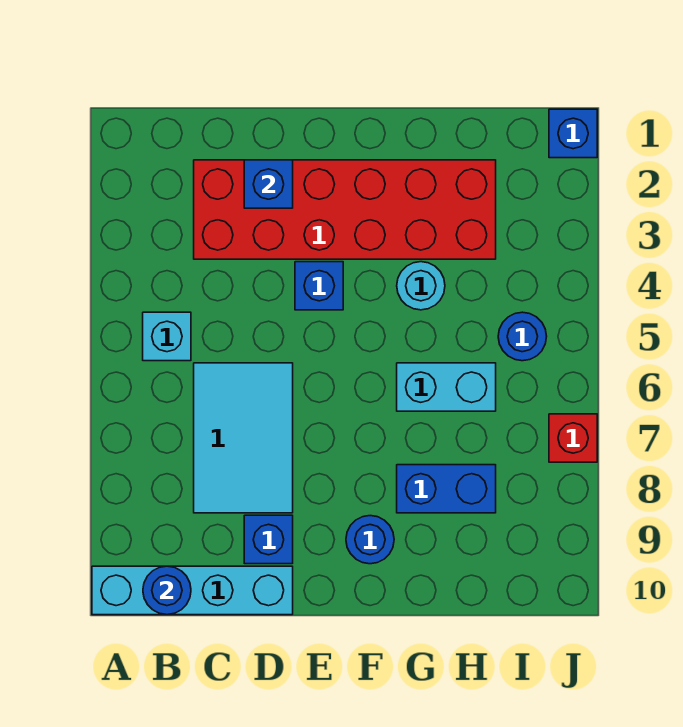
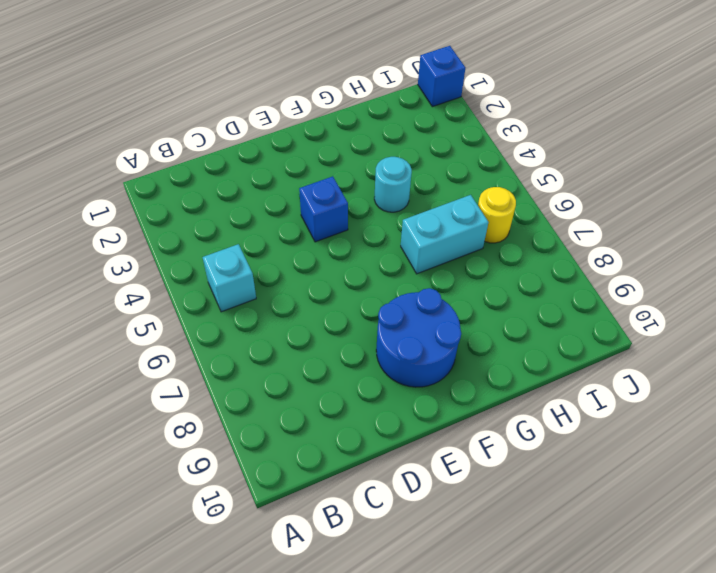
blue round brick E8:F9 level 1 -> blue round brick F9 level 1
yellow round brick I6 level 1 -> none
none -> cyan brick A10:D10 level 1
none -> red brick C2:H3 level 1
none -> cyan tile C6:D8 level 1

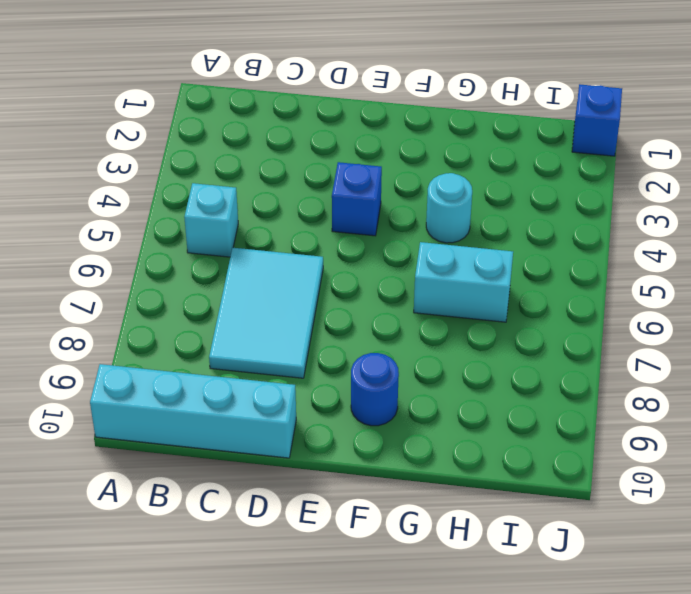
none -> red brick C2:H3 level 1
none -> blue brick D9 level 1
none -> blue brick G8:H8 level 1

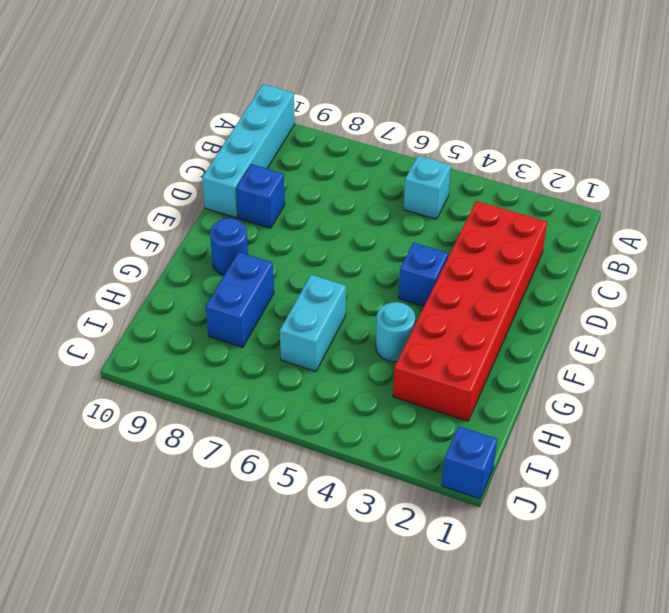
none -> cyan tile C6:D8 level 1
none -> blue round brick I5 level 1
none -> red brick J7 level 1

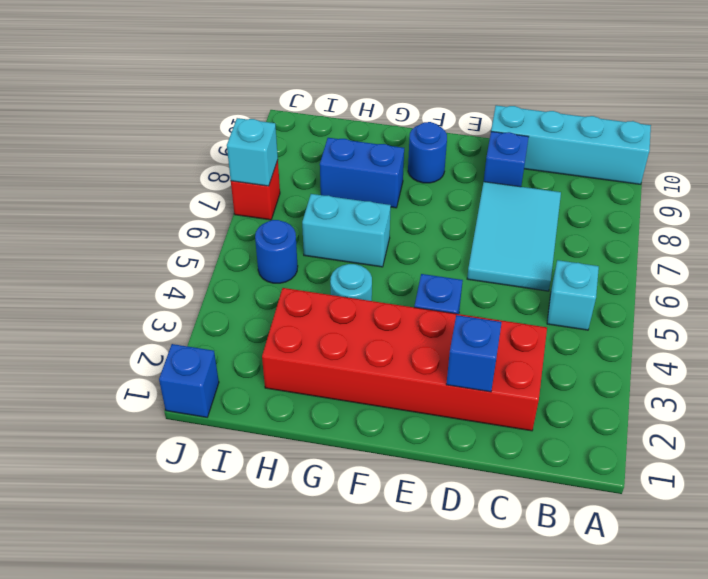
cyan brick J7 level 2 -> none
none -> blue round brick B10 level 2

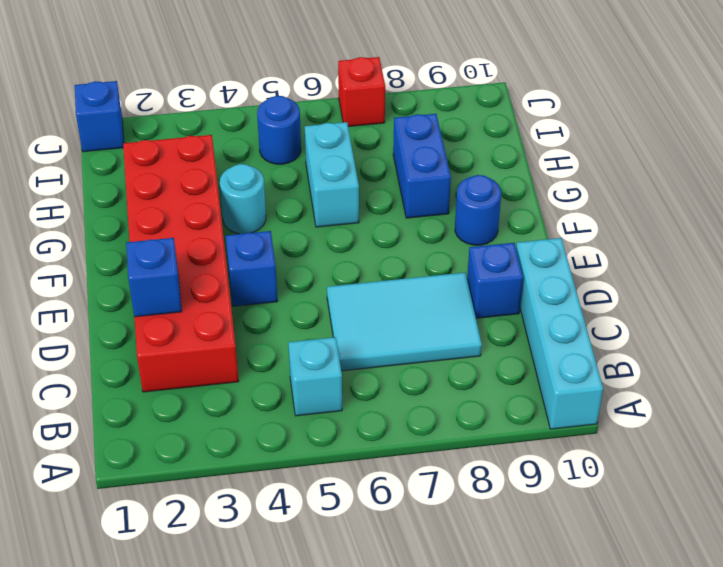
none -> blue round brick B10 level 2

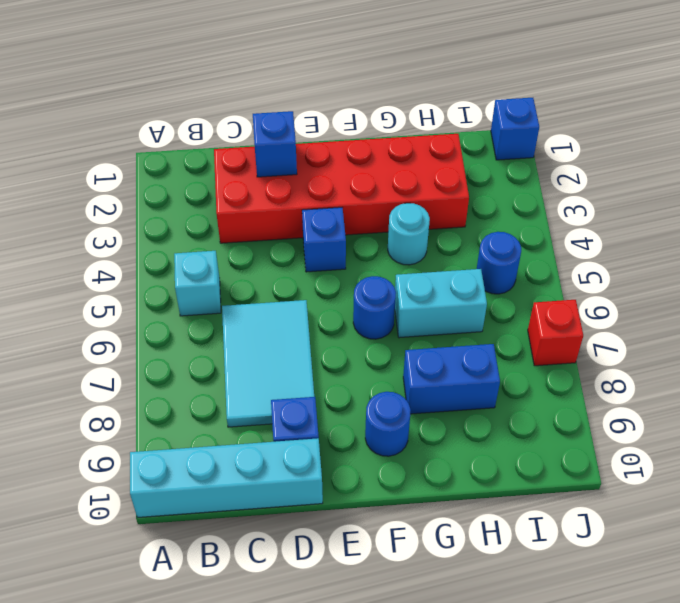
blue round brick F6 level 1 -> blue round brick B10 level 2

